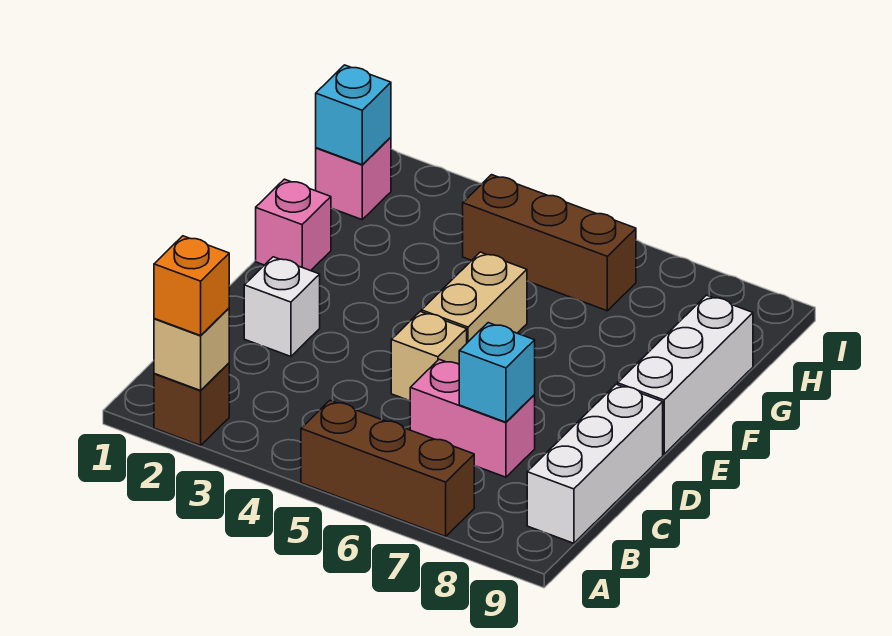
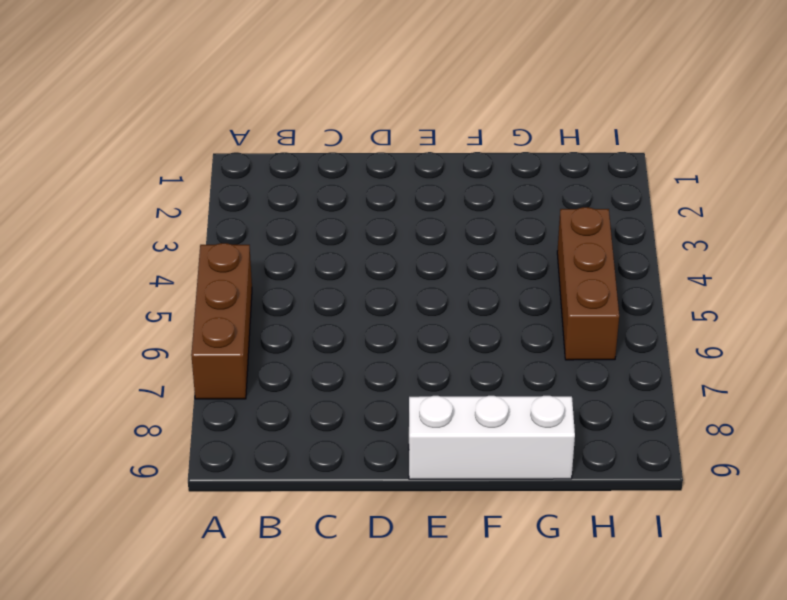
none -> brown brick A2 level 1
none -> white brick B9:D9 level 1
none -> pink brick C6:C7 level 1

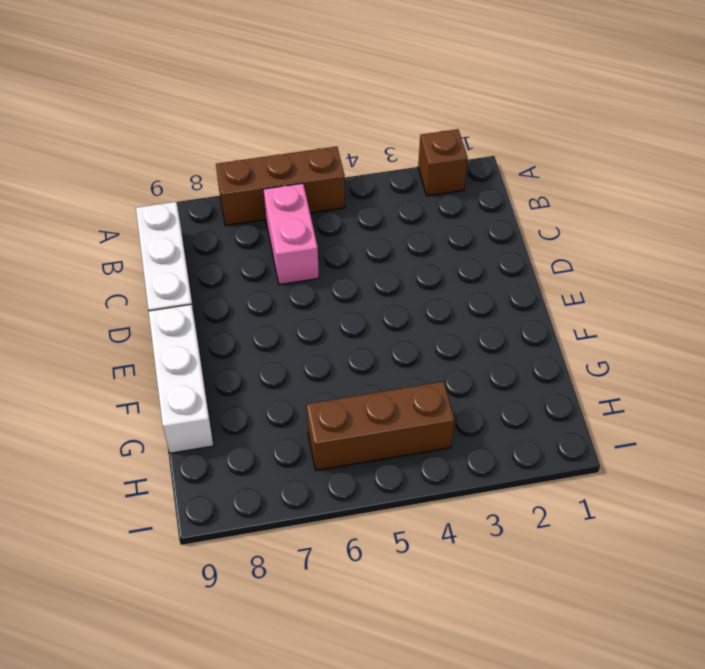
pink brick B6:C6 level 1 -> pink brick C6:C7 level 1
none -> white brick D2 level 1
none -> tan brick D5 level 1
none -> tan brick E5:F5 level 1

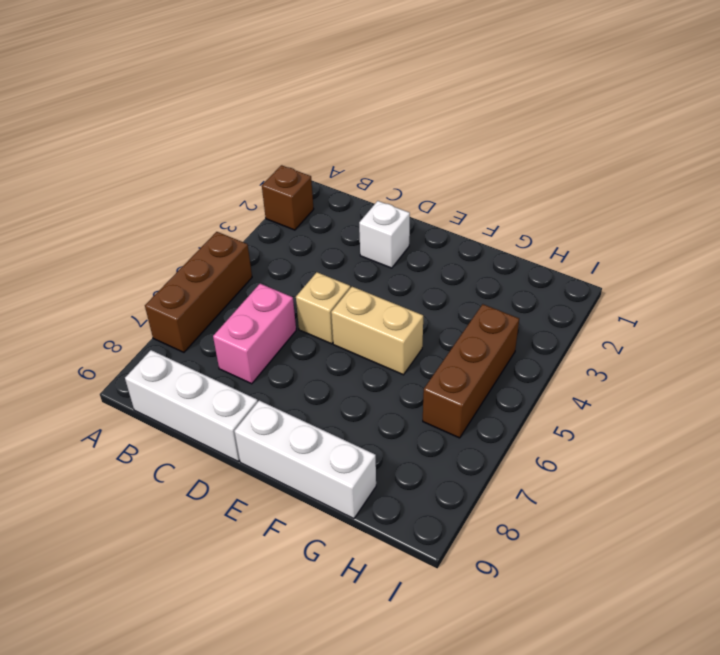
none -> pink brick F1 level 1
none -> pink brick H1 level 1
none -> tan brick A2 level 2

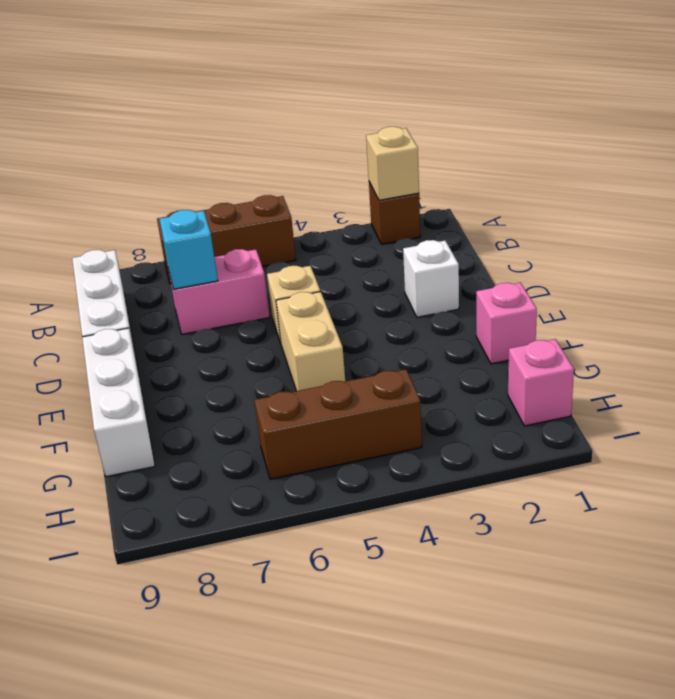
none -> cyan brick H1 level 2
none -> orange brick A2 level 3

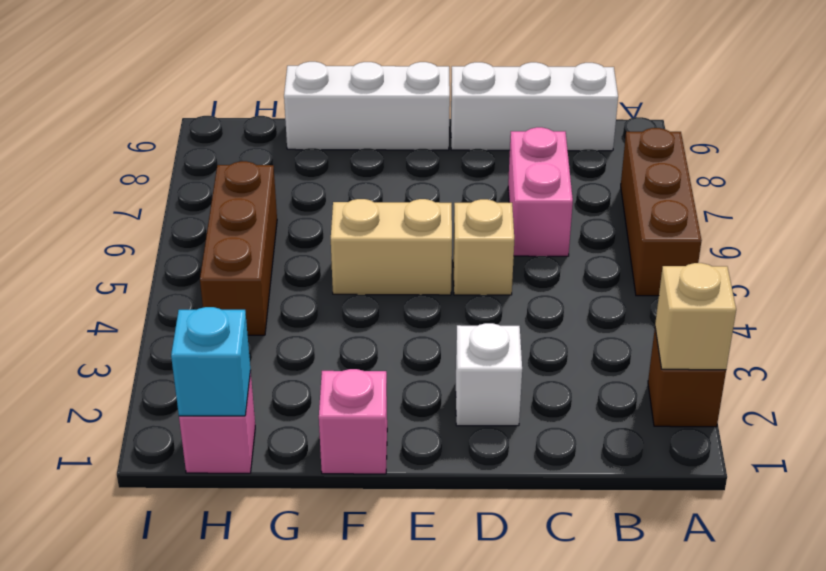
none -> cyan brick C7 level 2
none -> orange brick A2 level 3

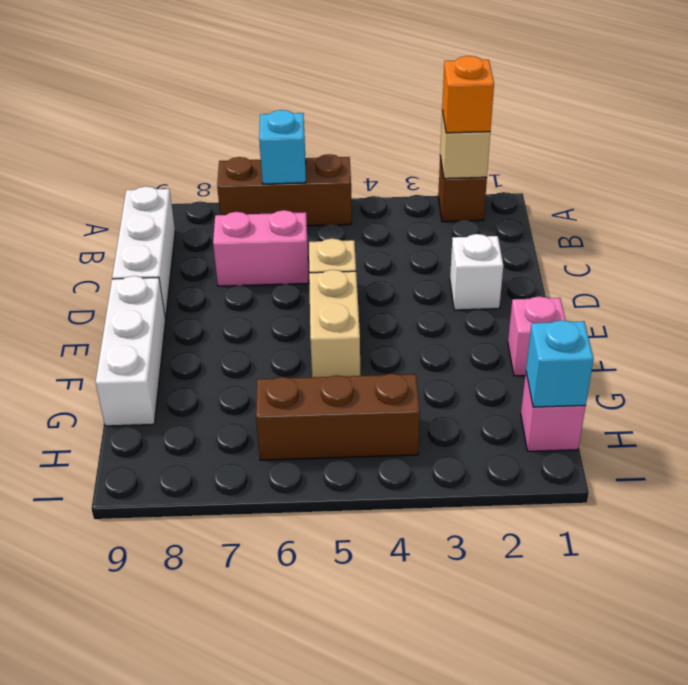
cyan brick A6 level 2 -> cyan brick C7 level 2

